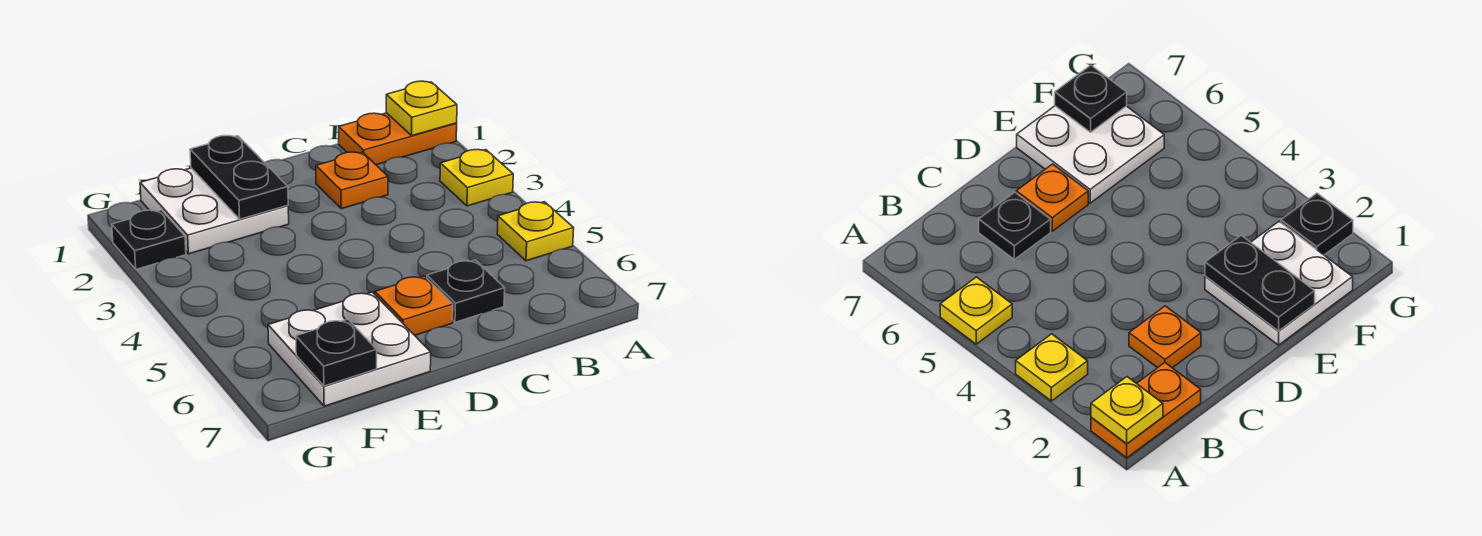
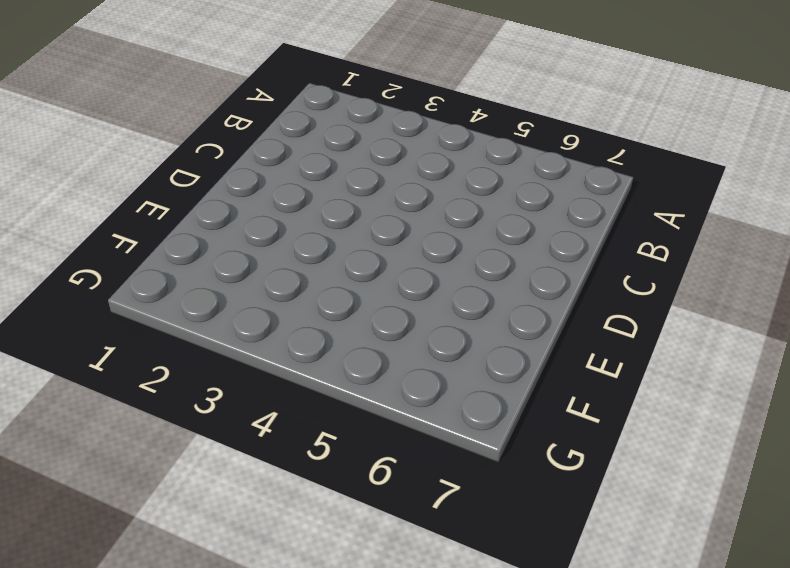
none -> orange plate A1:B1 level 1
none -> yellow plate A3 level 1
none -> yellow plate A5 level 1

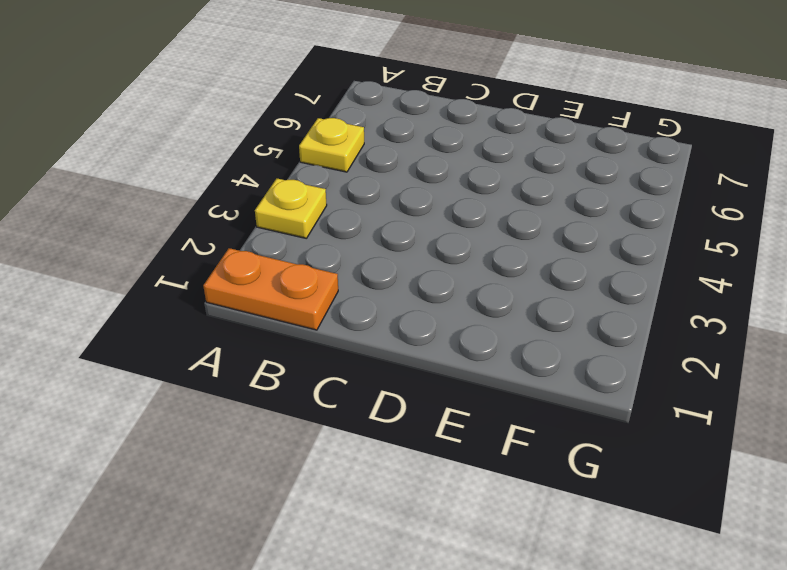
none -> orange plate C2 level 1
none -> black plate C6 level 1
none -> orange plate D6 level 1

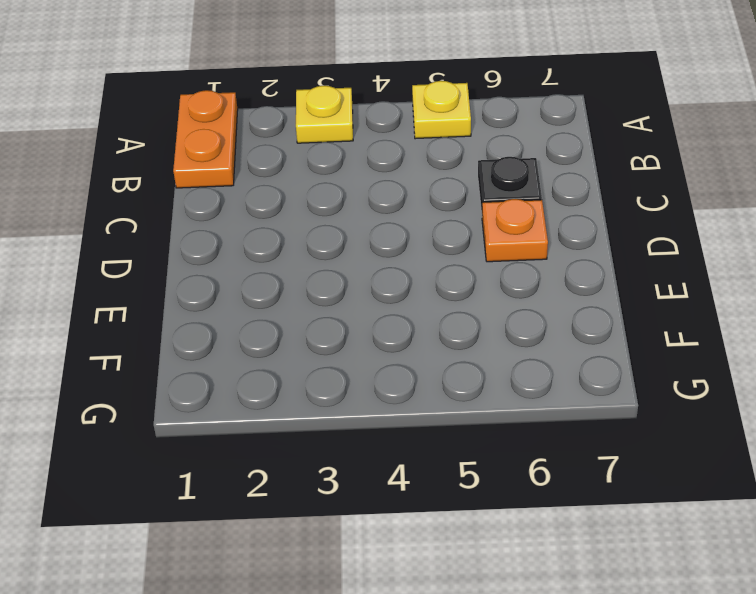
none -> orange plate C2 level 1
none -> white plate E1:F2 level 1
none -> white plate E6:F7 level 1

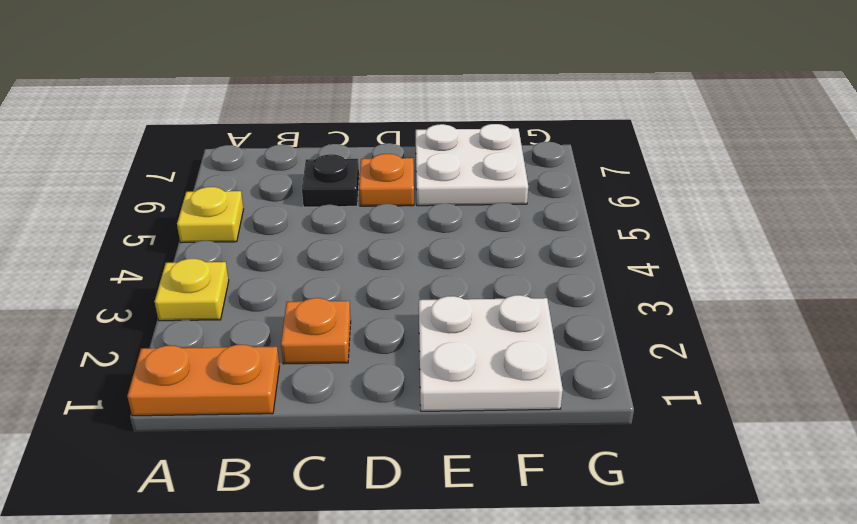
none -> black plate G2 level 1
none -> yellow plate A1 level 2
none -> black plate E1:E2 level 2

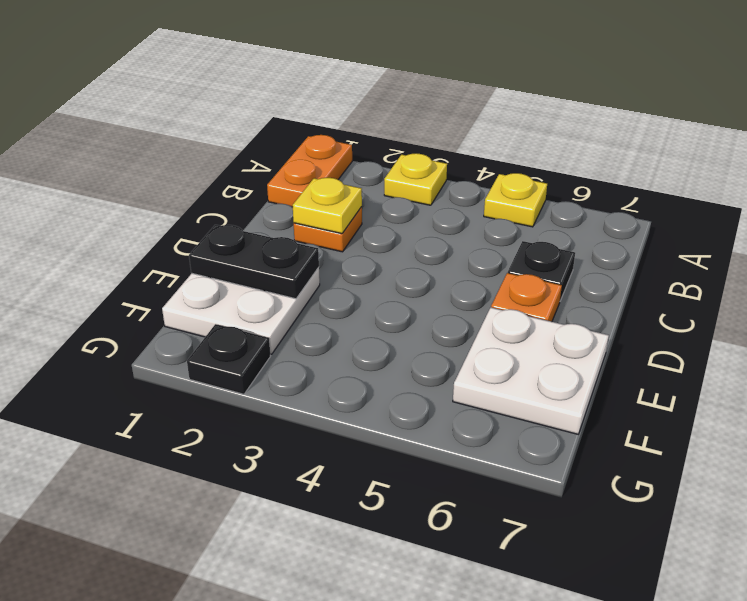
yellow plate C2 level 2 -> yellow plate A1 level 2
none -> black plate F7 level 2

